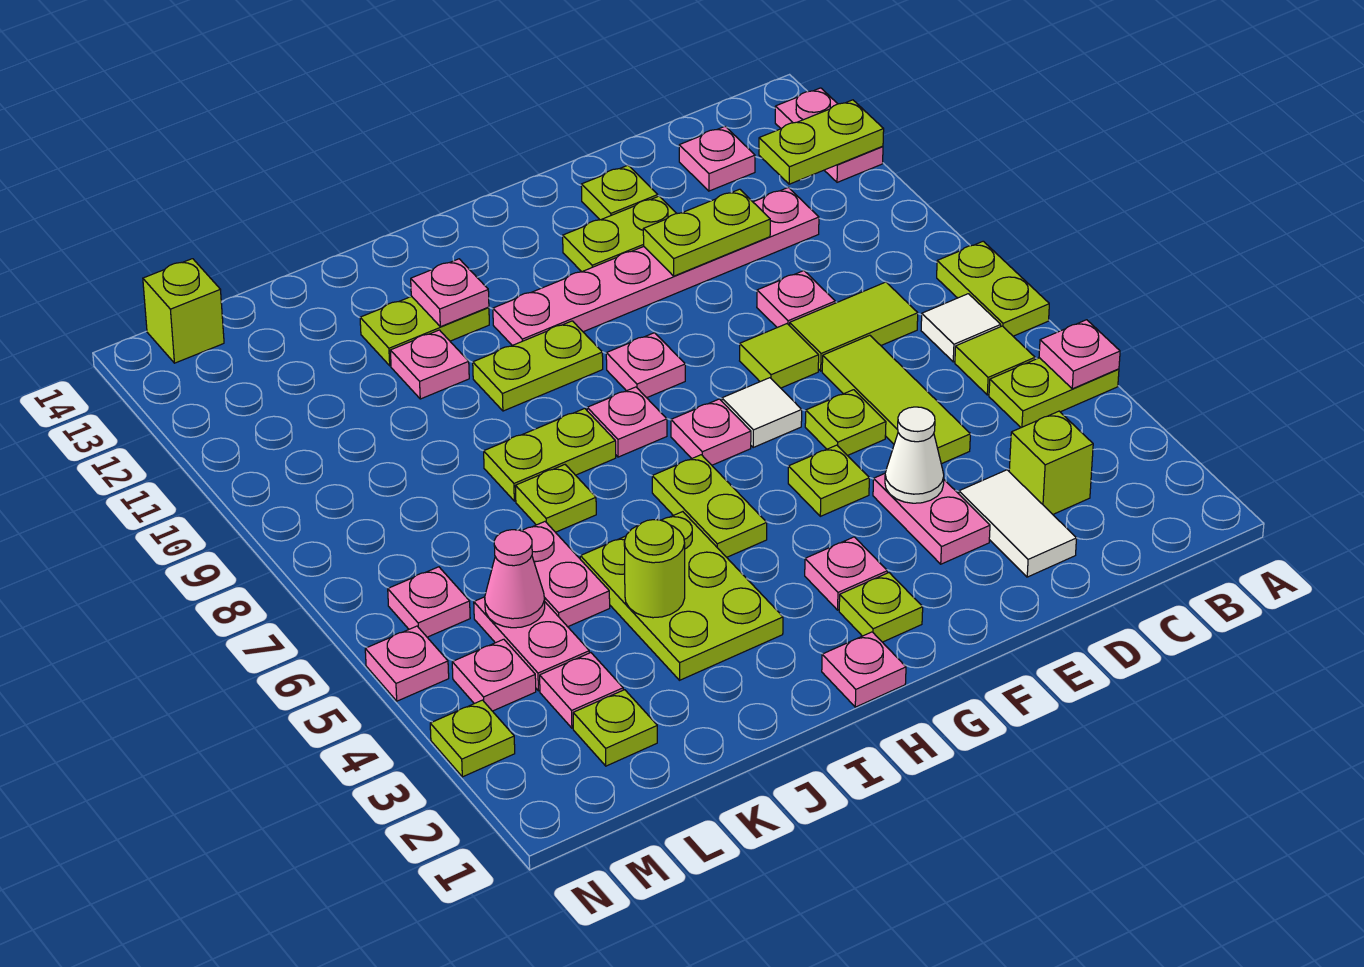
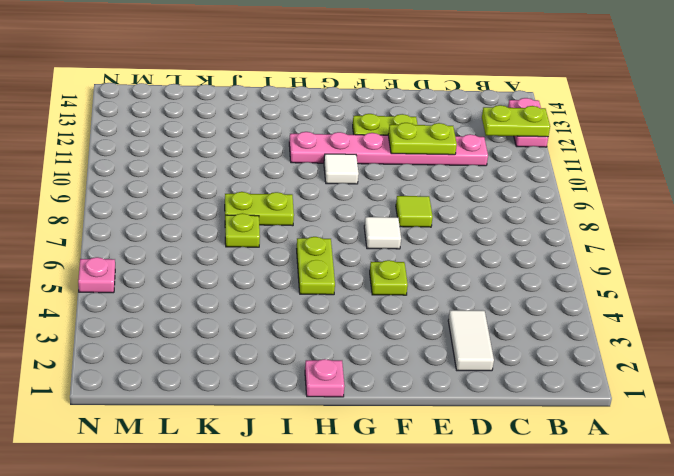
white tile G10 level 1 -> white tile B7 level 1
none -> lime plate A5:B5 level 1
none -> lime plate A7:A8 level 1
none -> lime tile B6 level 1
none -> lime brick C3 level 1

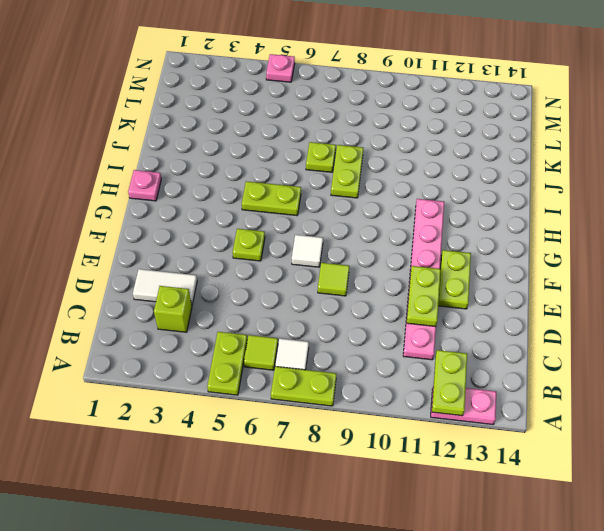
none -> lime tile C8:D8 level 1
none -> pink plate C13 level 1
none -> lime tile D5:D7 level 1
none -> pink plate D9 level 1

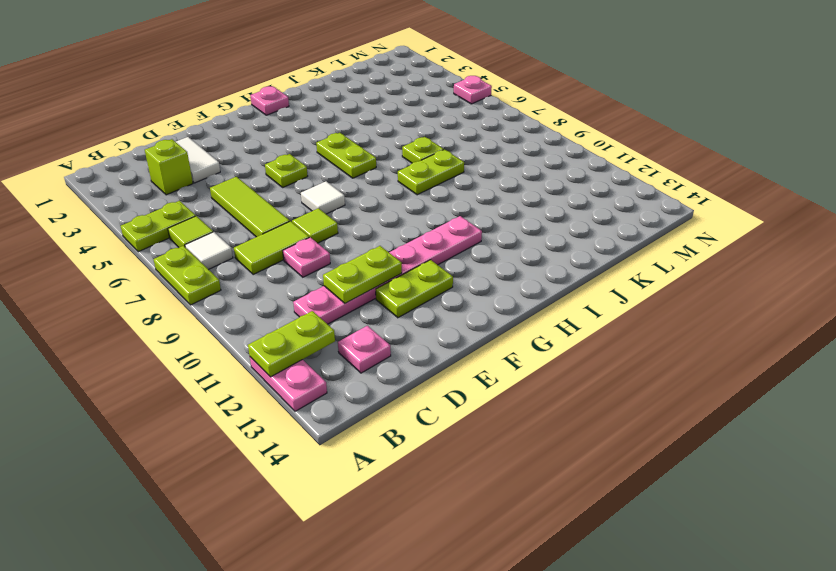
none -> pink plate E3:E4 level 1
none -> lime plate E6 level 1
none -> lime plate E13 level 1
none -> lime plate G2 level 1

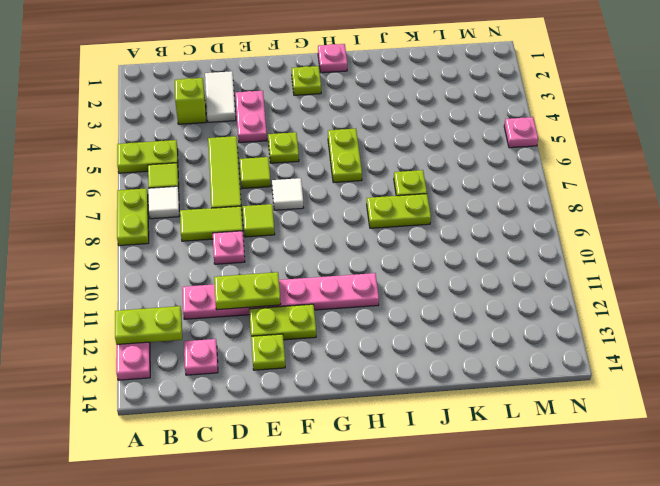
lime tile E6 level 1 -> lime plate E6 level 1
none -> pink plate G3 level 1
none -> pink plate G7 level 1
none -> pink plate G9 level 1
none -> pink plate H8 level 1

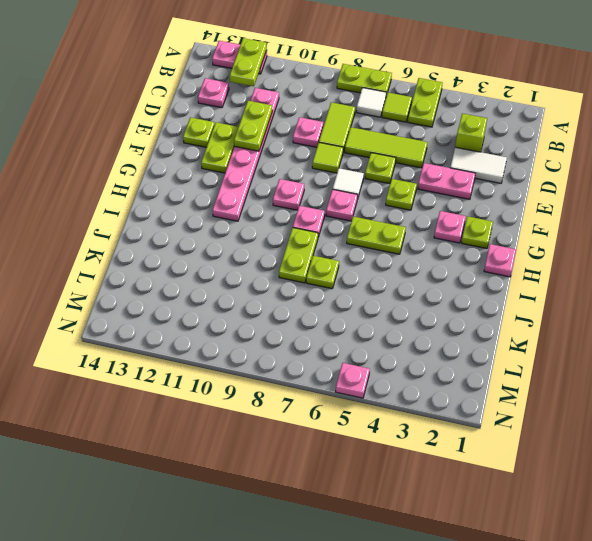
none -> lime plate H10:I10 level 1
none -> lime plate I3:J5 level 1
none -> lime plate I12:J12 level 1
none -> pink plate J11 level 1

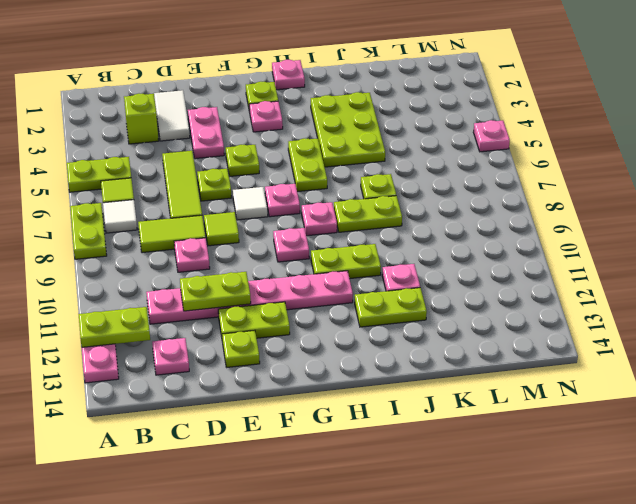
none -> pink plate K5:K6 level 1
none -> lime plate L2 level 1
none -> pink plate L3 level 1
none -> pink plate L4:L5 level 1

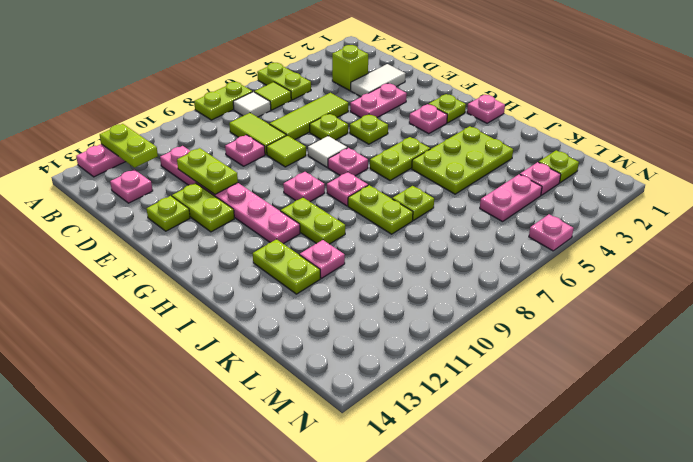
none -> pink plate K5:K6 level 1
none -> pink plate M4 level 1
none -> pink plate M6 level 1
none -> lime brick M14 level 1

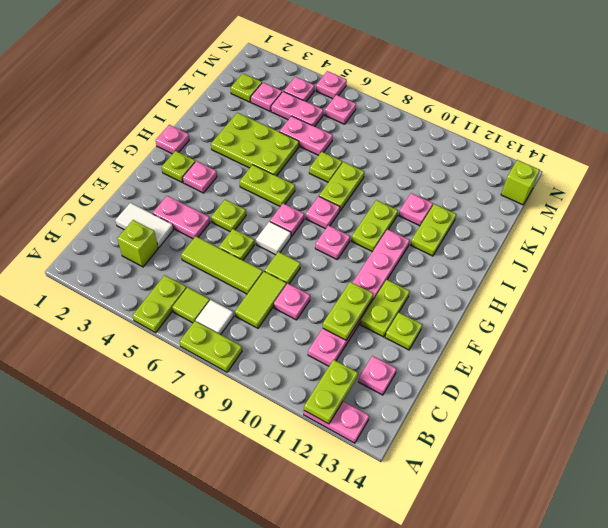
none -> lime plate N3 level 1
none -> pink plate A5 level 2
none -> white cone E4 level 2
none -> pink plate I12 level 2

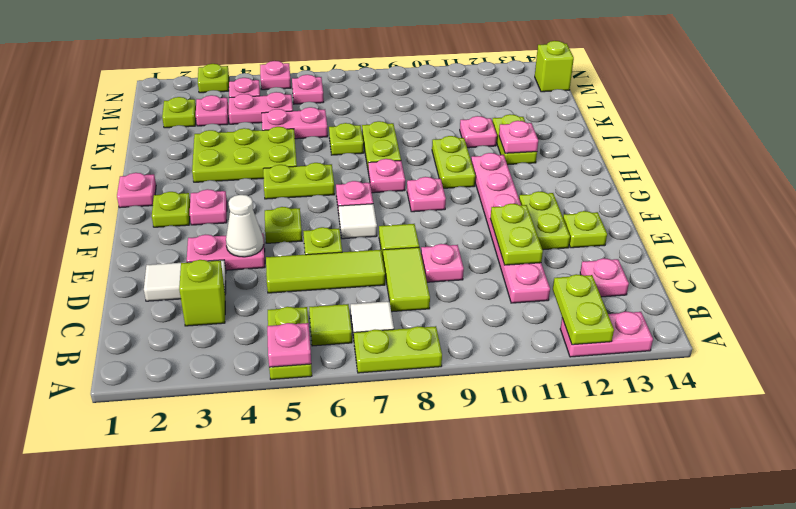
none -> lime round brick J4 level 2
none -> pink cone L5 level 2

